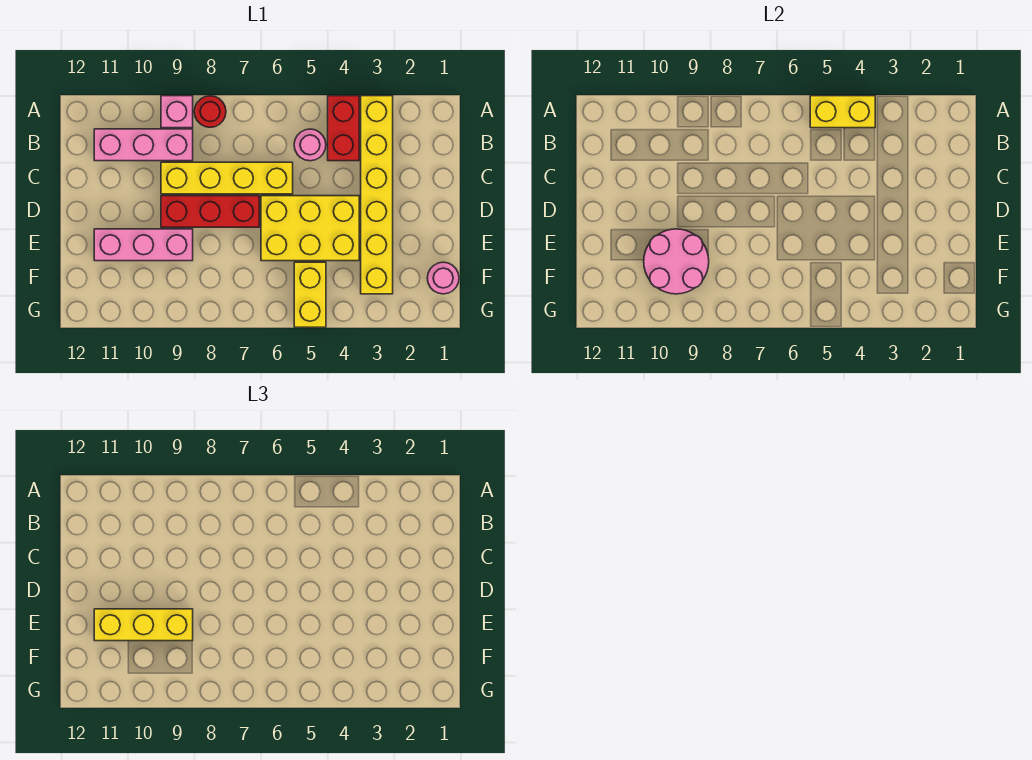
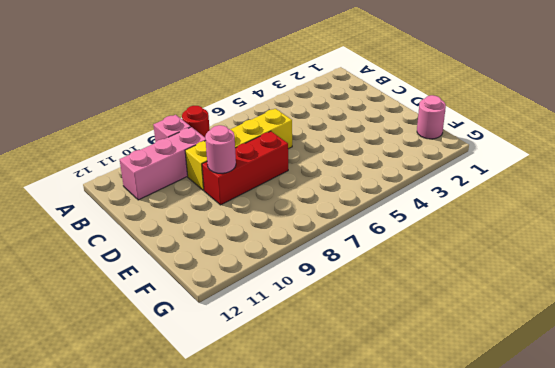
pink round brick D9 level 2 -> pink round brick B5 level 1
none -> yellow brick A3:F3 level 1
none -> red brick A4:B4 level 1
none -> yellow brick D4:E6 level 1

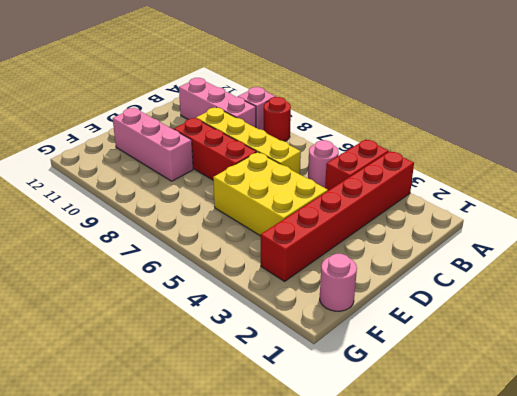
red brick A3:F3 level 1 -> yellow brick A3:F3 level 1
none -> yellow brick F5:G5 level 1
none -> yellow brick A4:A5 level 2
none -> pink round brick E9:F10 level 2

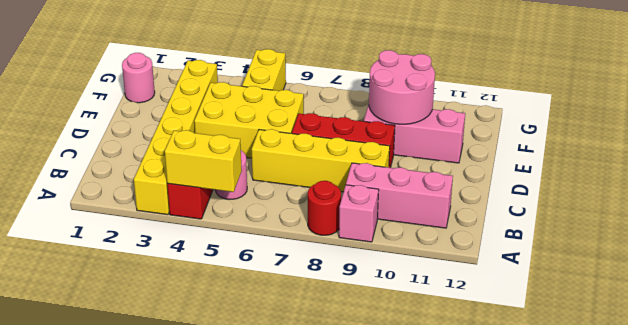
none -> yellow brick E9:E11 level 3

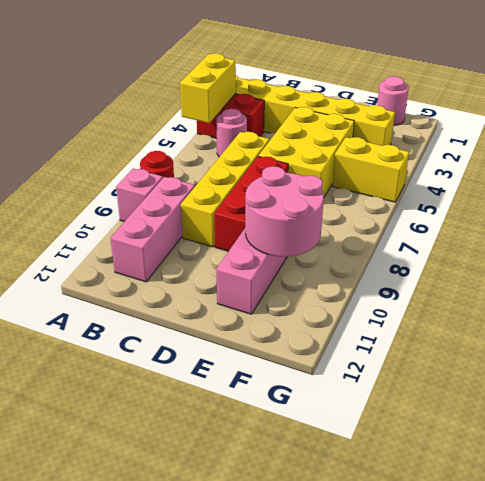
none -> yellow brick E9:E11 level 3

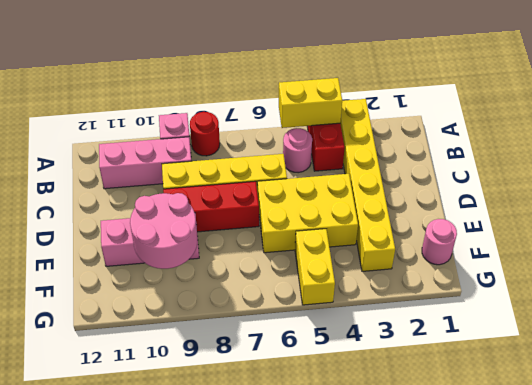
none -> yellow brick E9:E11 level 3

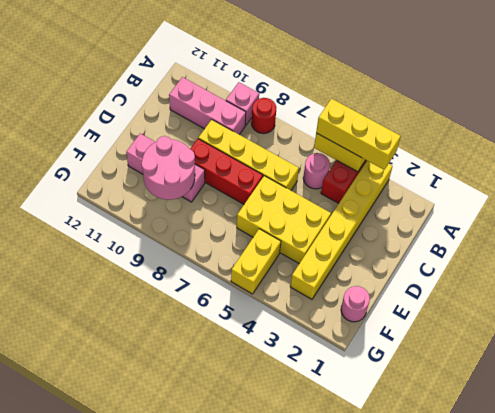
yellow brick A3:A5 level 3 -> yellow brick E9:E11 level 3

